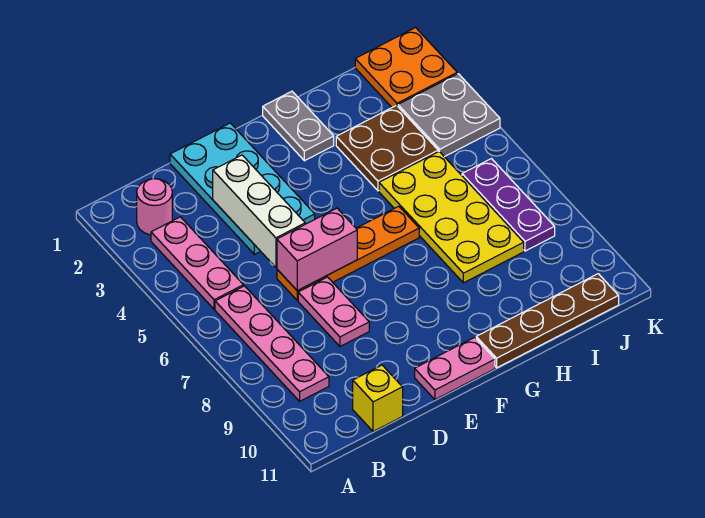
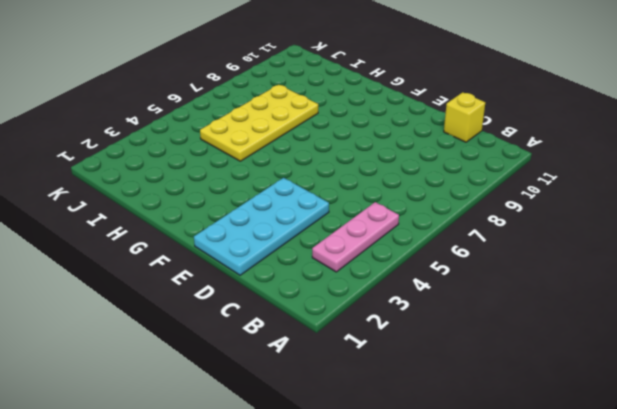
none -> pink round brick B2 level 1
none -> pink plate B6:B9 level 1
none -> orange plate D6:G6 level 1

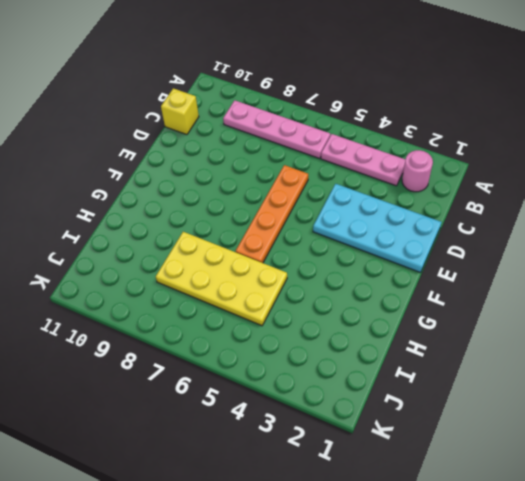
none -> pink plate D7:D8 level 1
none -> pink plate E11:F11 level 1
none -> grey plate G1:G2 level 1

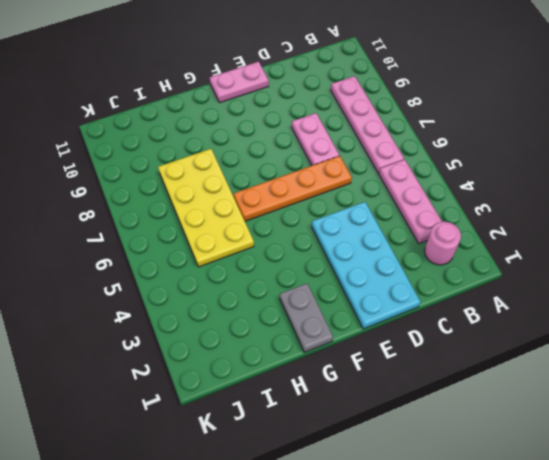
none -> yellow brick C11 level 1
none -> brown plate G11:J11 level 1
none -> brown plate H3:I4 level 1

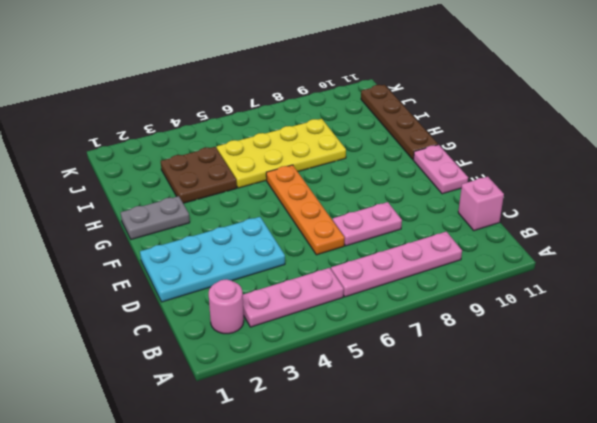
pink brick C11 level 1 -> yellow brick C11 level 1
none -> orange plate J1:K2 level 1
none -> grey plate J3:K4 level 1
none -> purple plate J6:J8 level 1

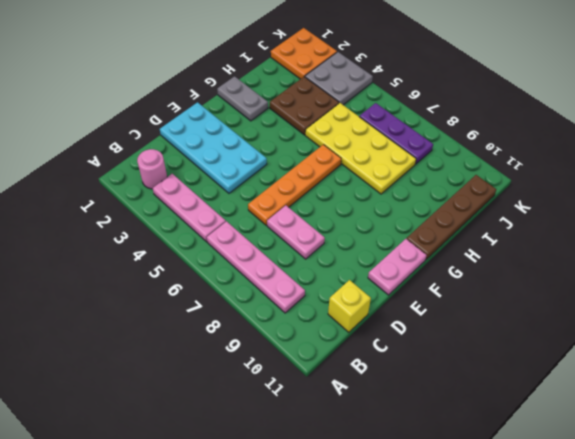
none -> white brick D3:D5 level 2
none -> pink brick D6:E6 level 2

